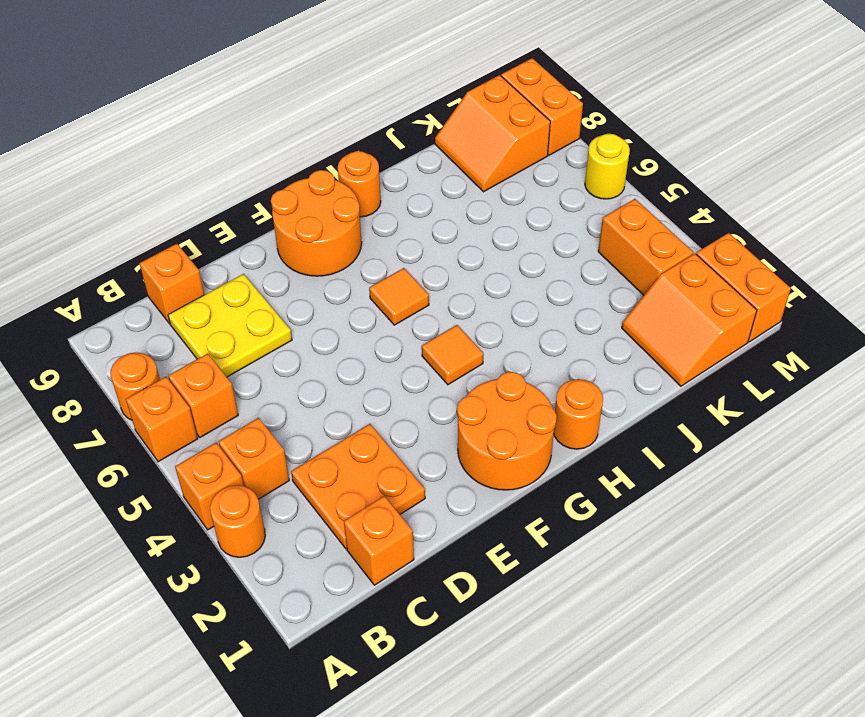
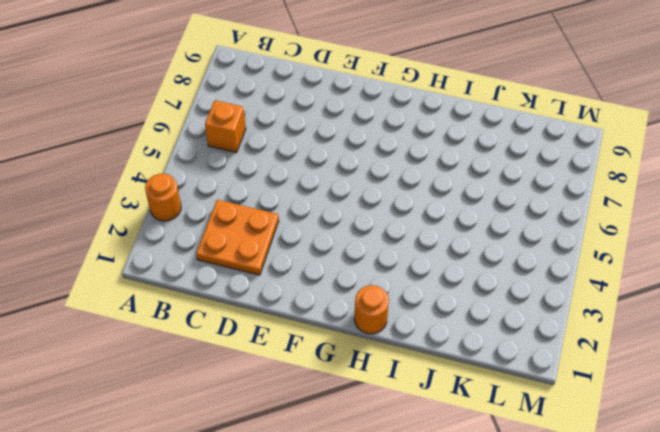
none -> orange brick A4 level 1
none -> orange brick A6 level 1
none -> orange round brick A7 level 1

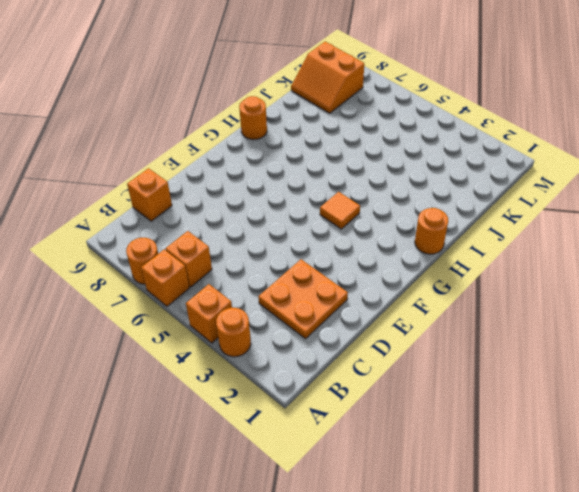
none -> orange brick B4 level 1
none -> orange brick C1 level 1
none -> yellow plate C7:D8 level 1

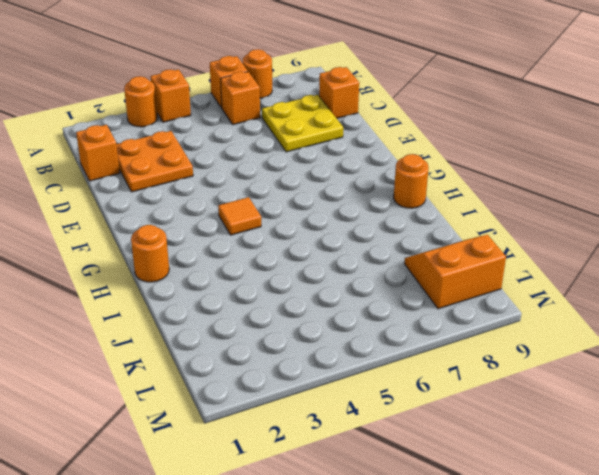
none -> orange brick B4 level 1
none -> orange round brick F1:G2 level 1
none -> orange round brick F8:G9 level 1

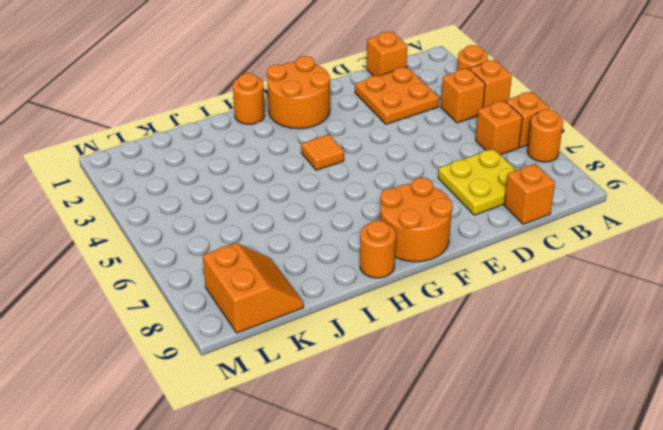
none -> orange tile G6 level 1
none -> orange slope K1:L2 level 1 top L
none -> orange brick L3:L4 level 1

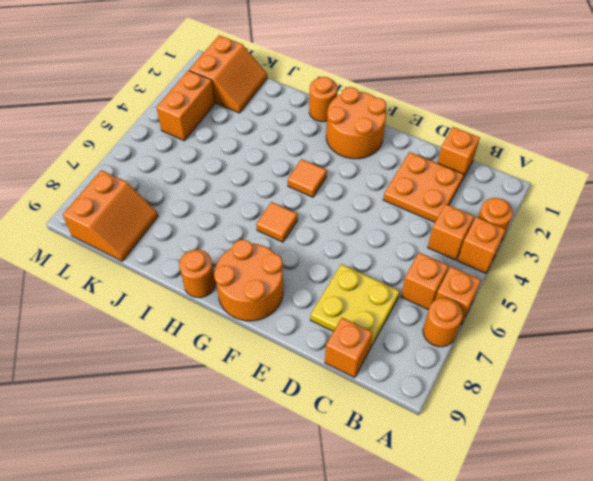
none -> orange brick M1:M2 level 1
none -> yellow round brick M6 level 1
none -> orange brick M8:M9 level 1

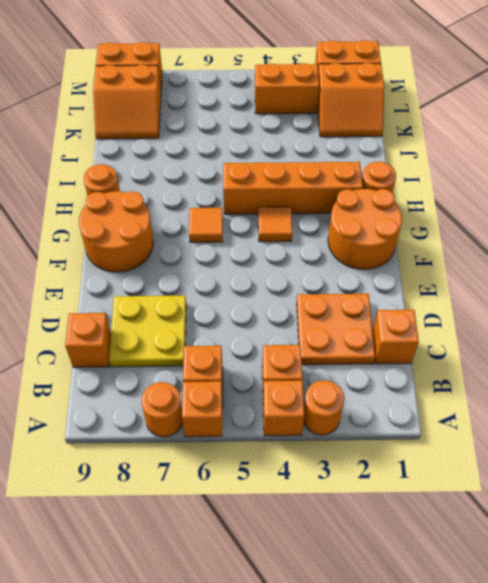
orange brick H2:H5 level 1 -> none
none -> yellow round brick M6 level 1

